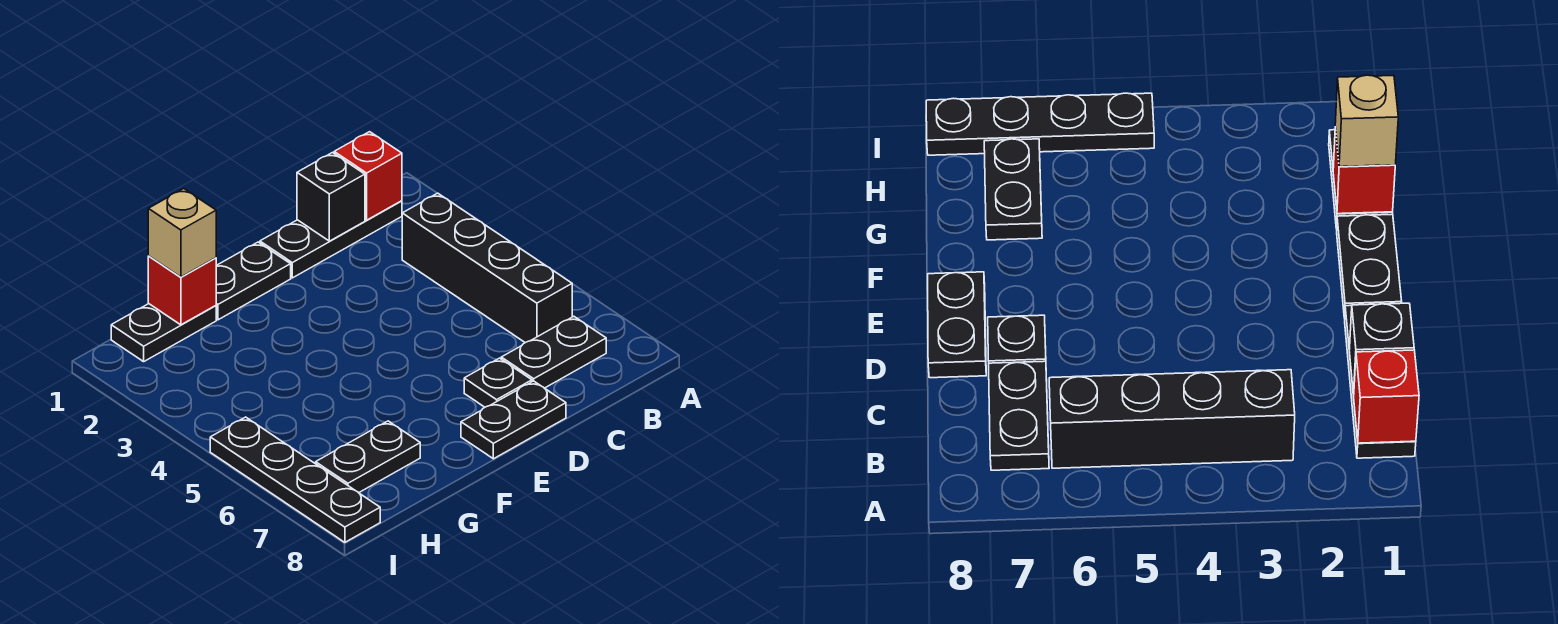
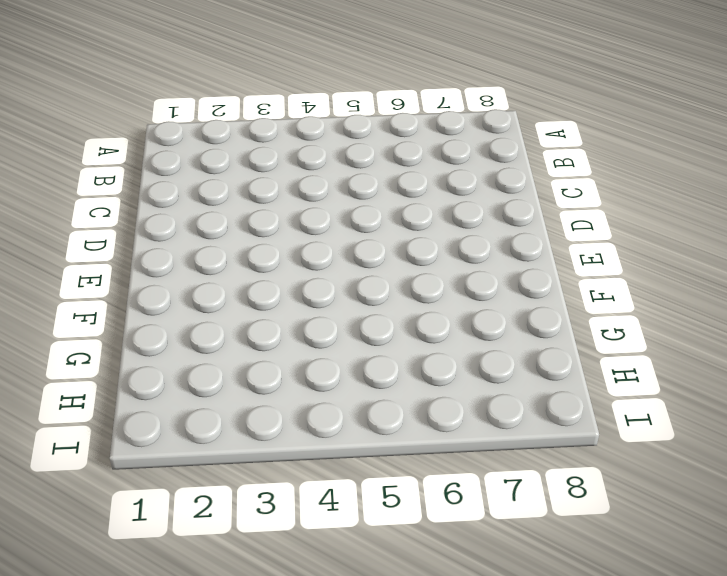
none -> black plate B1:D1 level 1
none -> black brick B3:B6 level 1
none -> black plate B7:C7 level 1

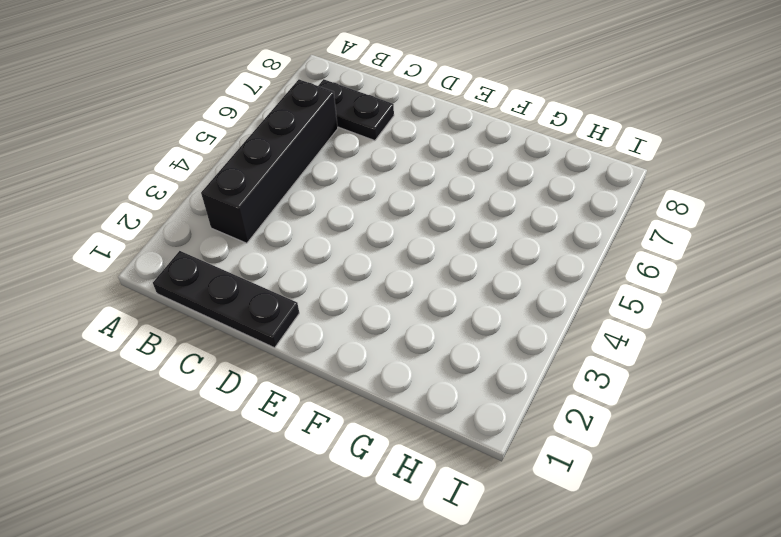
none -> black plate D7 level 1
none -> black plate D8:E8 level 1
none -> black plate E1:F1 level 1

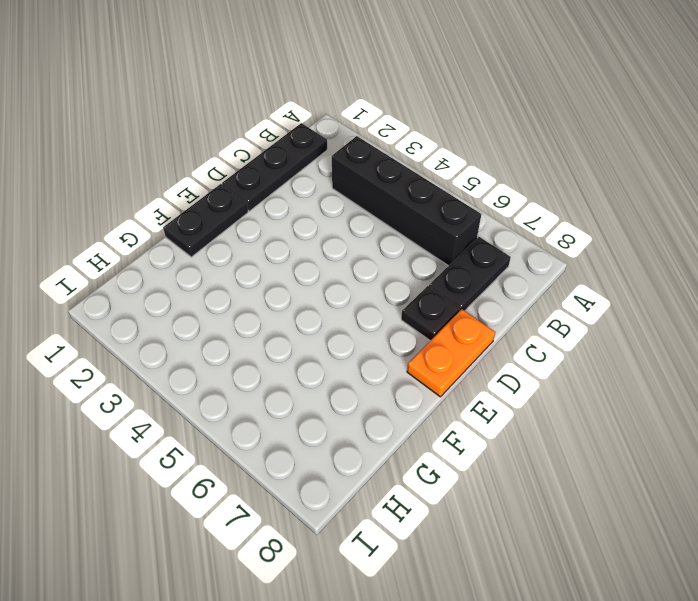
orange plate D8:E8 level 1 -> black plate D8:E8 level 1
none -> black plate G1:H1 level 1
none -> black plate G7:H7 level 1
none -> black plate I5:I8 level 1

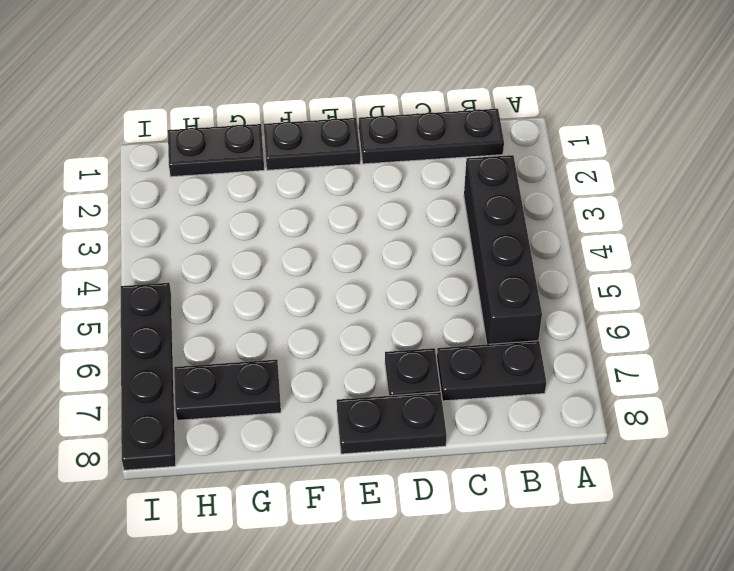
none -> red brick B1 level 2
none -> black brick C1 level 2
none -> red brick G1 level 2

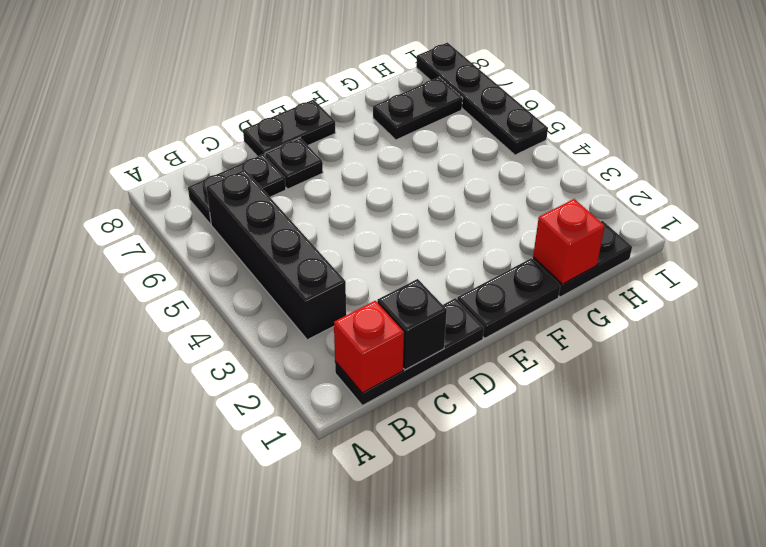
none -> tan brick G1 level 3

